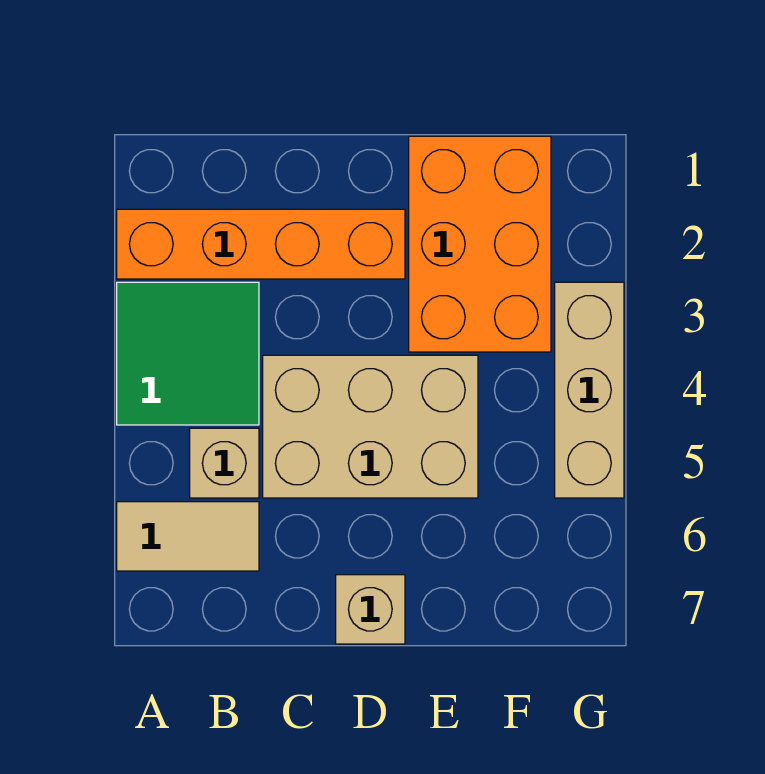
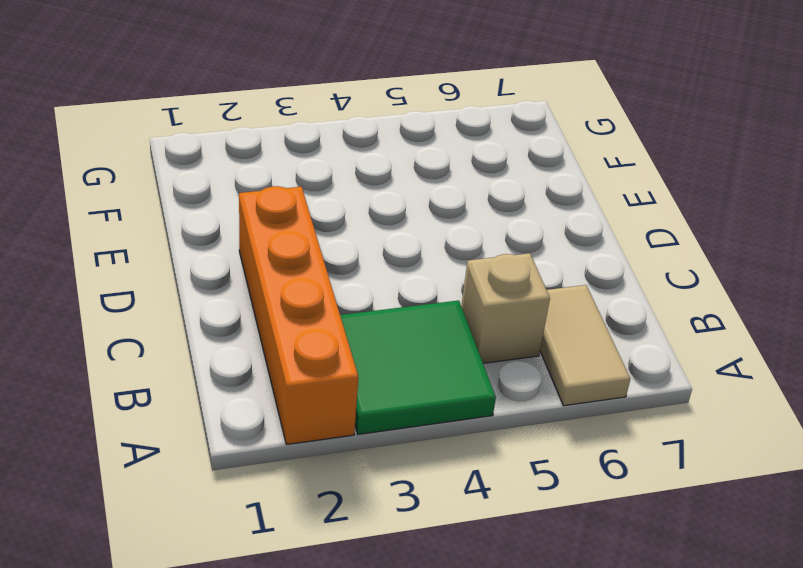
none -> tan brick C4:E5 level 1
none -> tan brick D7 level 1

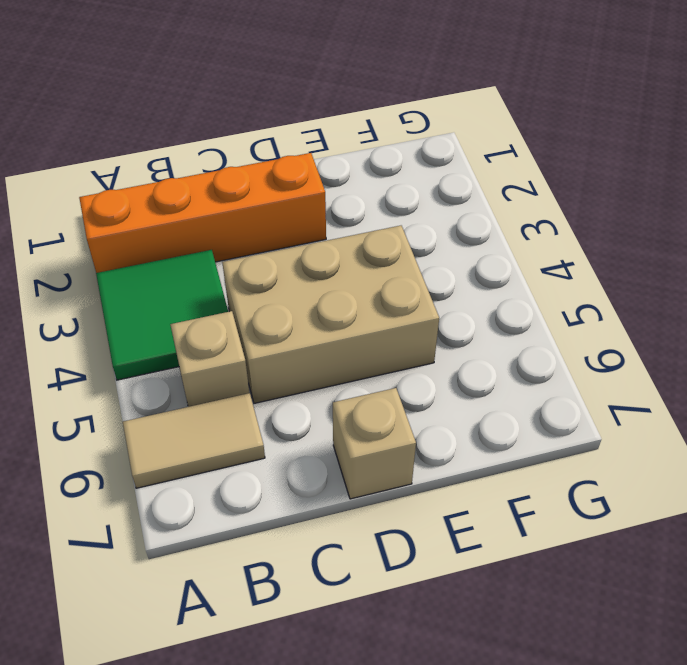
none -> orange brick E1:F3 level 1
none -> tan brick G3:G5 level 1

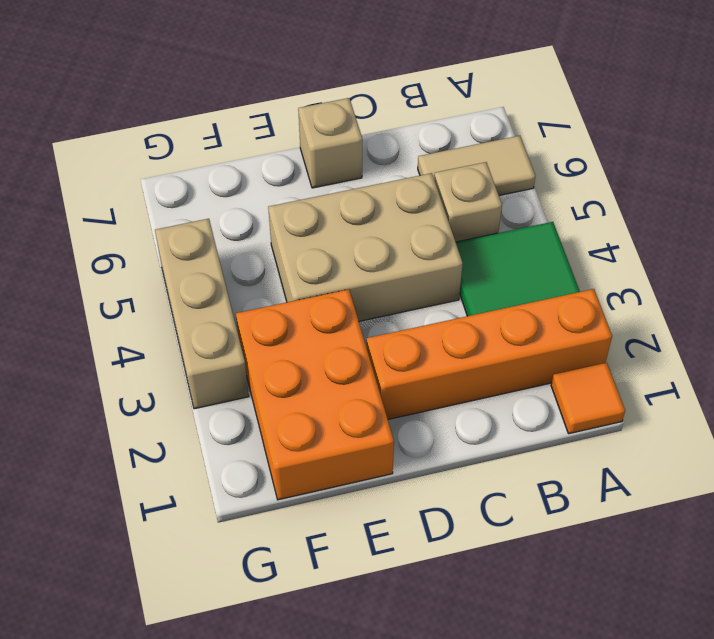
orange tile A1 level 1 -> none

